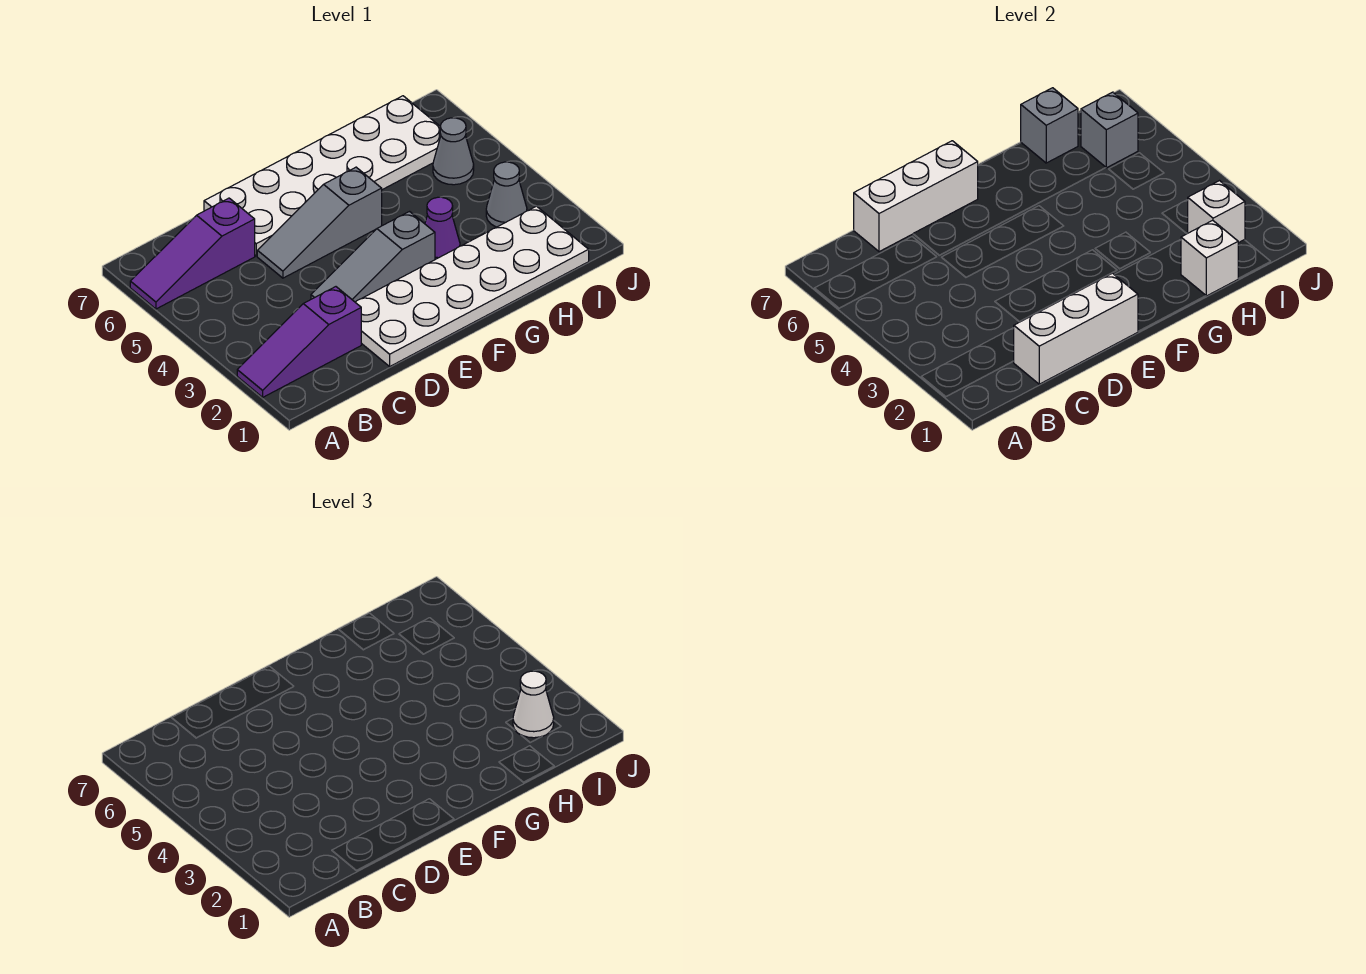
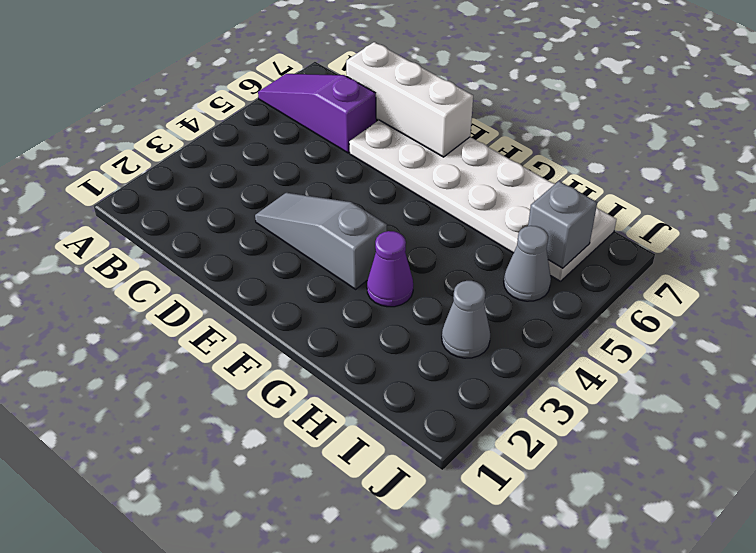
none -> purple slope A2:C2 level 1 top C
none -> white plate D1:I2 level 1
none -> grey slope D5:F5 level 1 top F

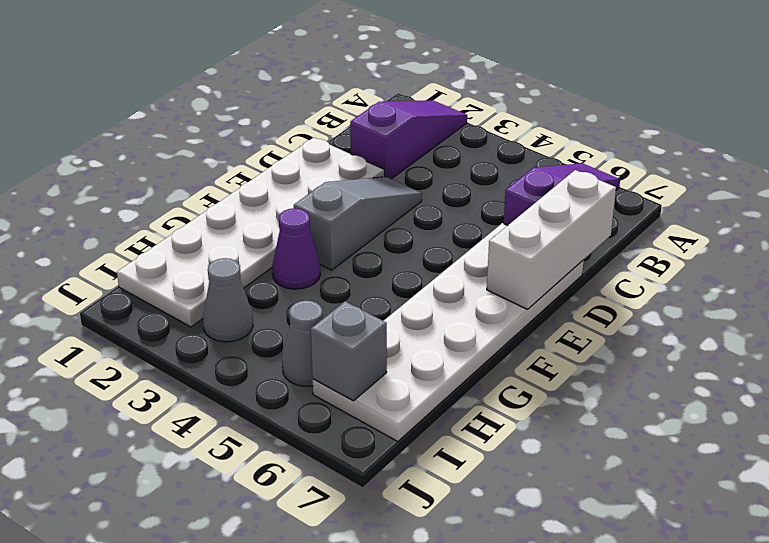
none -> grey slope D5:F5 level 1 top F
none -> white brick C1:E1 level 2
none -> white brick H1 level 2

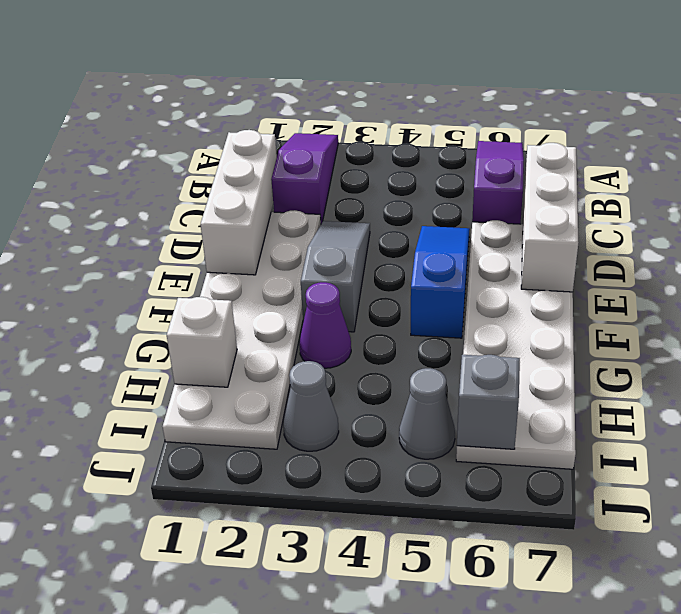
blue slope D5:F5 level 1 top F -> grey slope D5:F5 level 1 top F
none -> grey brick H7 level 2
none -> white brick I2 level 2
none -> white cone I2 level 3

